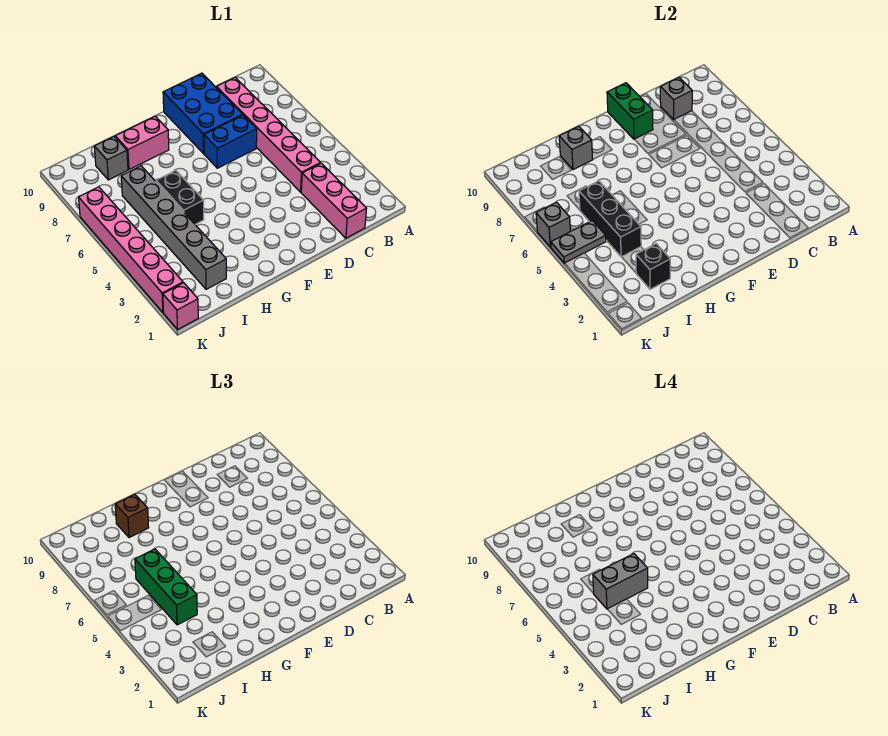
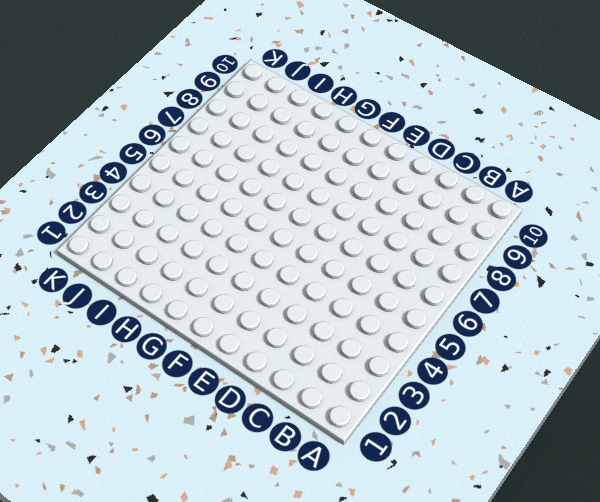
none -> pink brick C1:C3 level 1
none -> pink brick C4:C9 level 1
none -> blue brick D7:E7 level 1

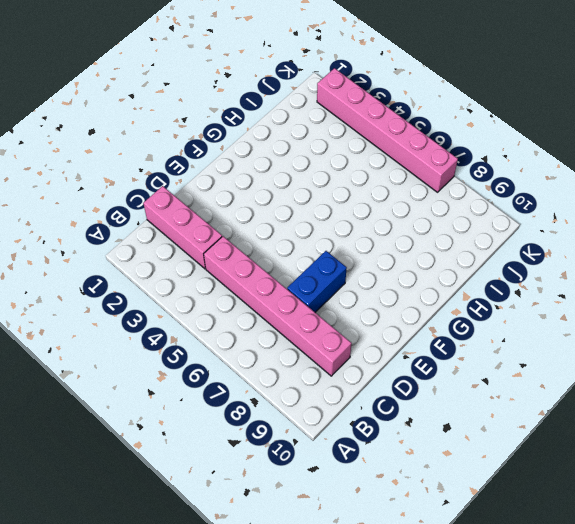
none -> blue brick D8:E10 level 1
none -> pink brick G9:H9 level 1
none -> black brick H5:H6 level 1

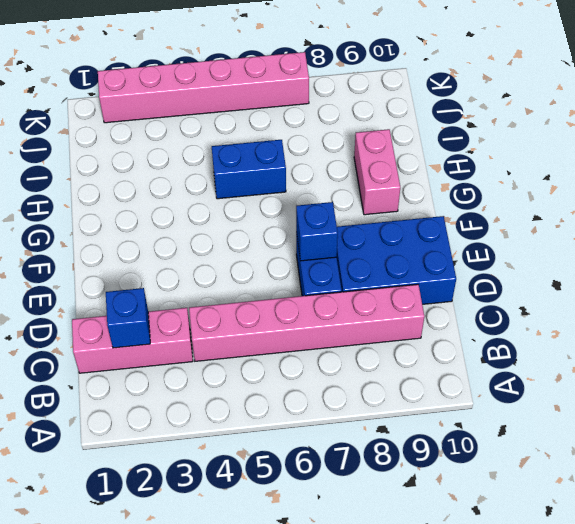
blue brick C2 level 2 -> none
blue brick E7 level 2 -> none
blue brick H5:H6 level 1 -> black brick H5:H6 level 1
none -> grey brick I2:I7 level 1
none -> grey brick I9 level 1
none -> pink brick K1 level 1

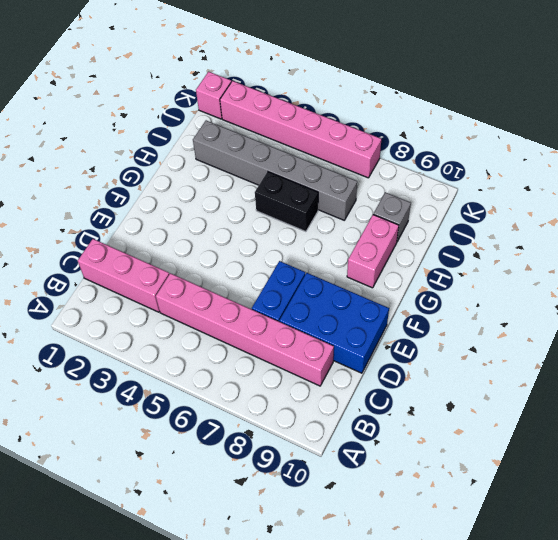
none -> grey brick C9 level 2
none -> green brick E9:E10 level 2
none -> grey brick H9 level 2

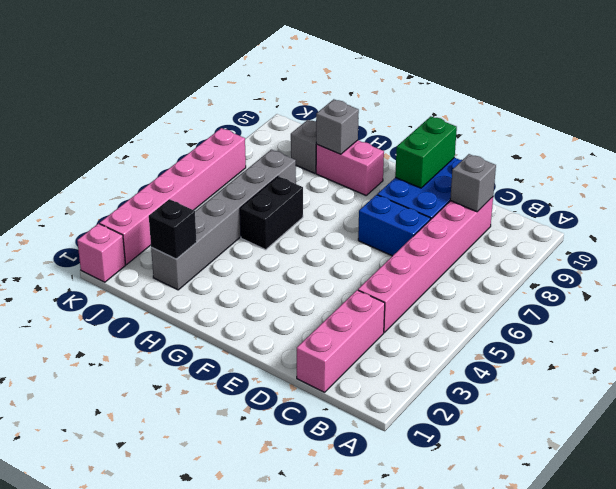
none -> black brick I4:I6 level 2
none -> grey plate J5:K5 level 2
none -> grey brick K6 level 2

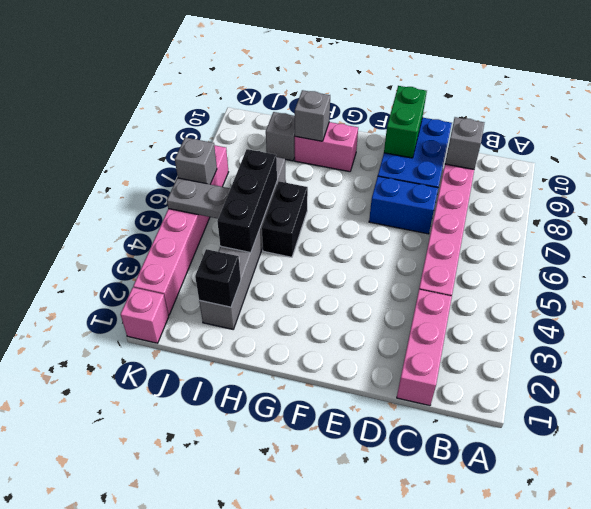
none -> brown brick H9 level 3
none -> green brick I4:I6 level 3
none -> grey brick H5:I5 level 4

